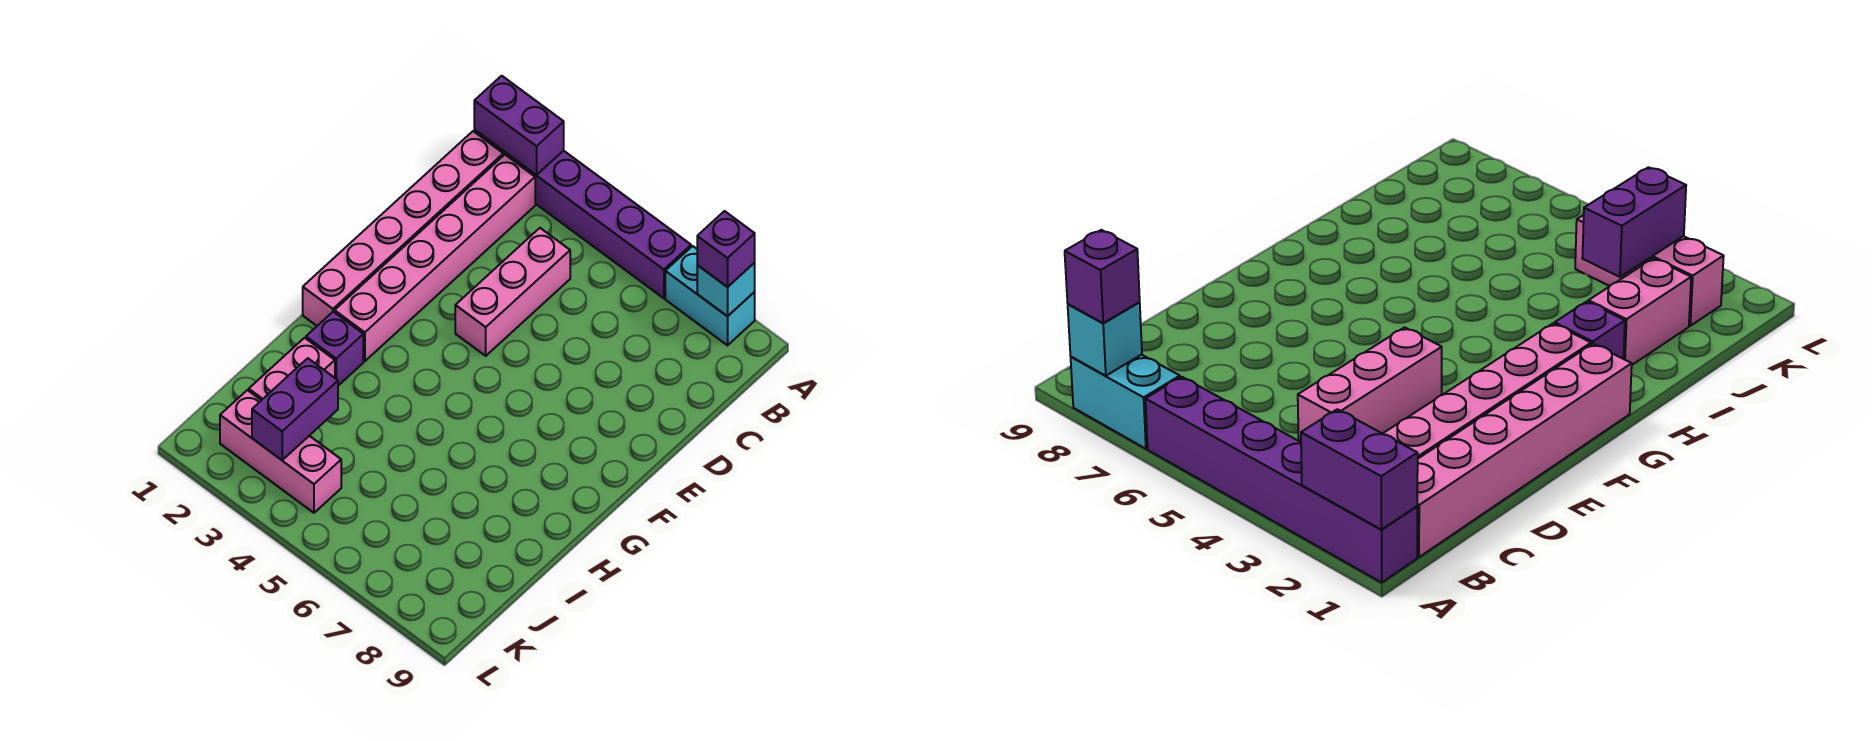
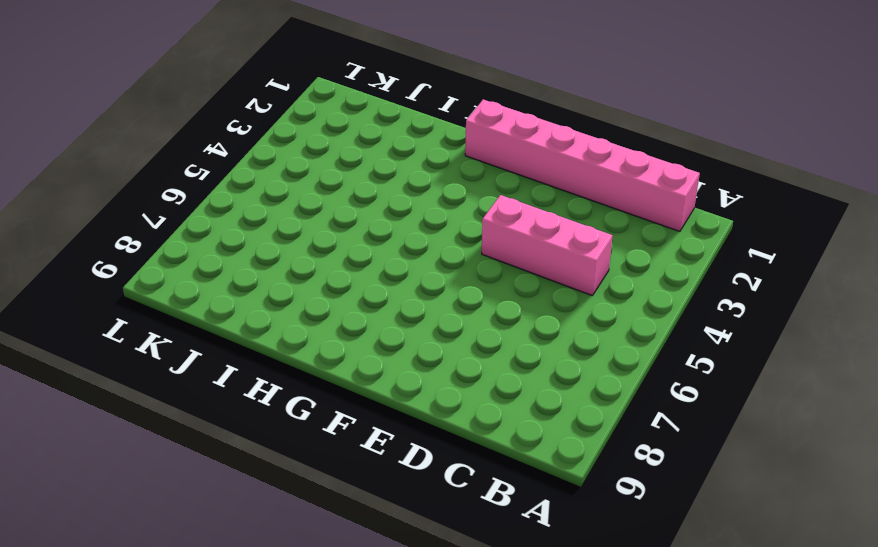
none -> purple brick A1:A6 level 1
none -> cyan brick A7:A8 level 1
none -> pink brick B2:G2 level 1

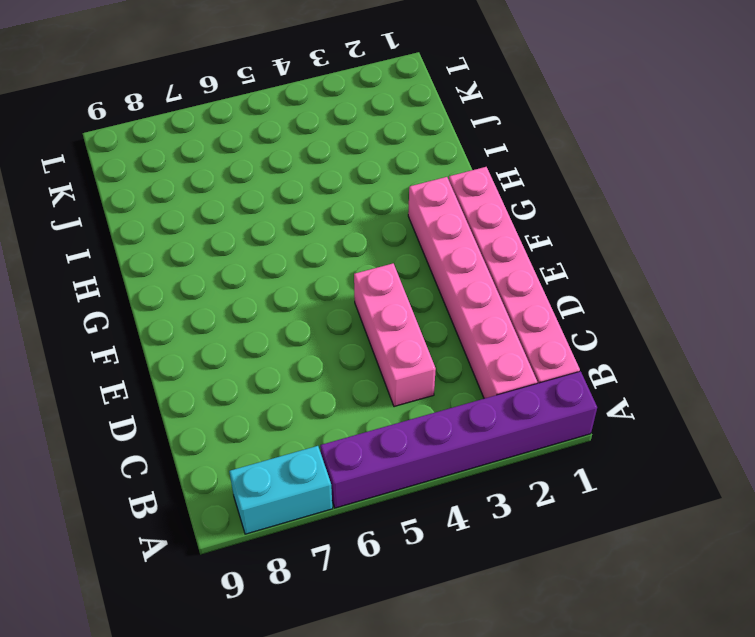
none -> purple brick H2 level 1
none -> pink brick I2:J2 level 1
none -> pink brick K2:K4 level 1

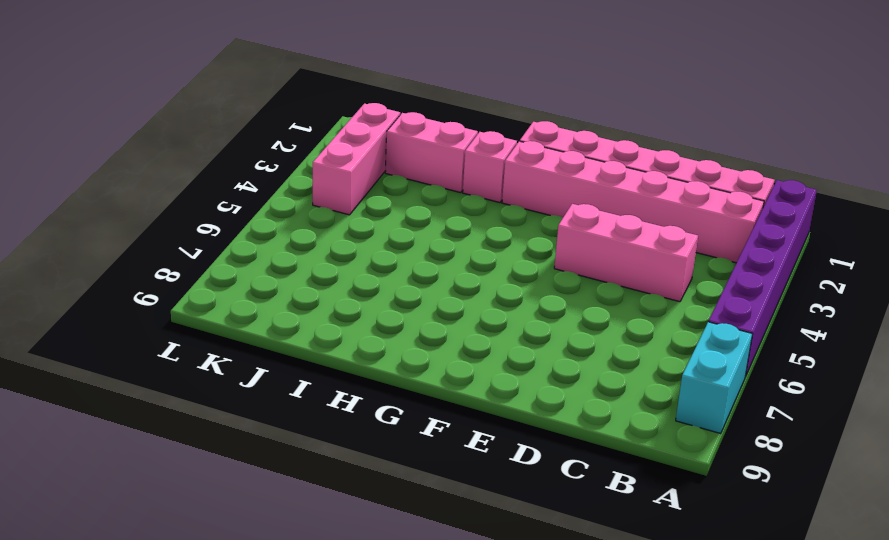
pink brick H2 level 1 -> purple brick H2 level 1
none -> purple brick A1:A2 level 2
none -> cyan brick A8 level 2
none -> purple brick J3:K3 level 2

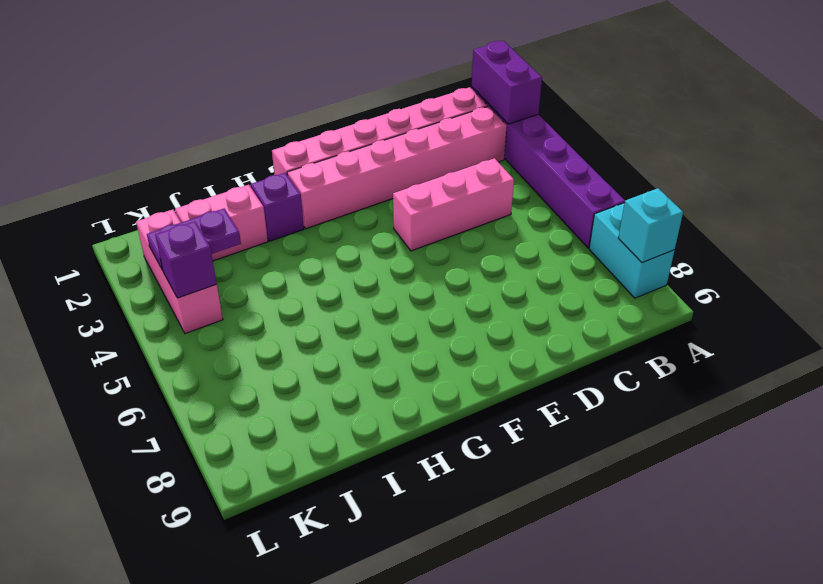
purple plate J3:K3 level 2 -> purple brick J3:K3 level 2
purple brick K4 level 2 -> purple brick A8 level 3

